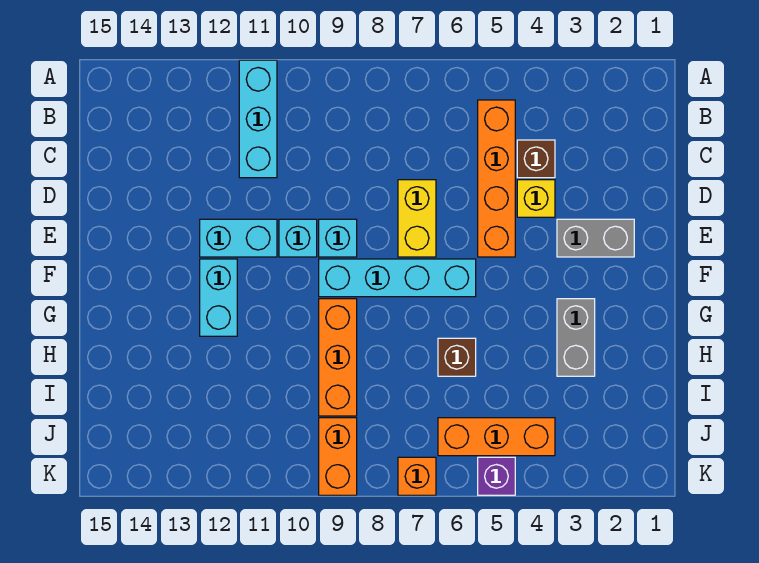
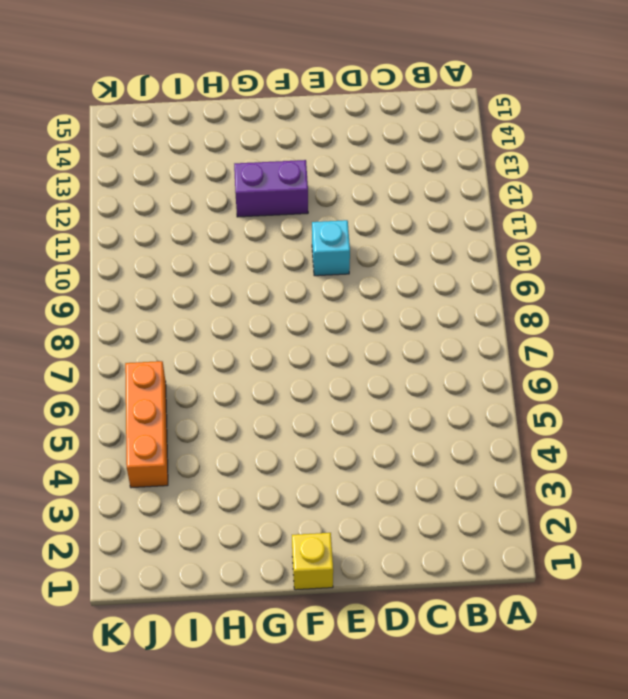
yellow brick F1 level 1 -> yellow brick D4 level 1
purple brick F12:G12 level 1 -> cyan brick F12:G12 level 1
none -> cyan brick A11:C11 level 1
none -> orange brick B5:E5 level 1
none -> brown brick C4 level 1

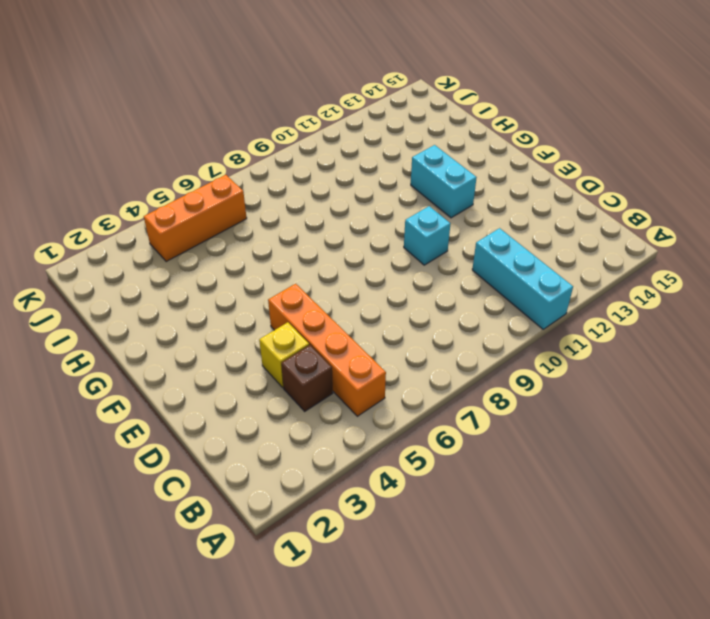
none -> yellow brick D7:E7 level 1
none -> grey brick E2:E3 level 1
none -> cyan brick E9 level 1

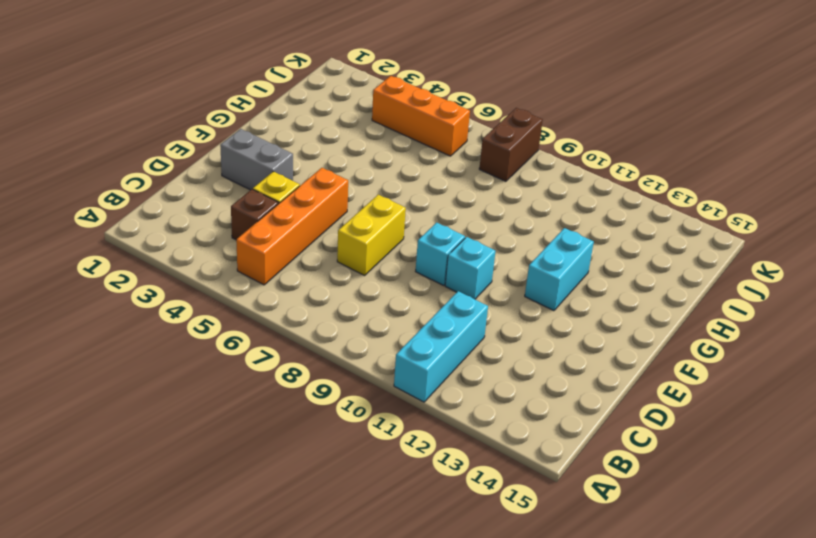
brown brick J8:K8 level 1 -> none
none -> cyan brick E11:E12 level 1
none -> cyan brick F6:F9 level 1
none -> grey brick G3:H3 level 1

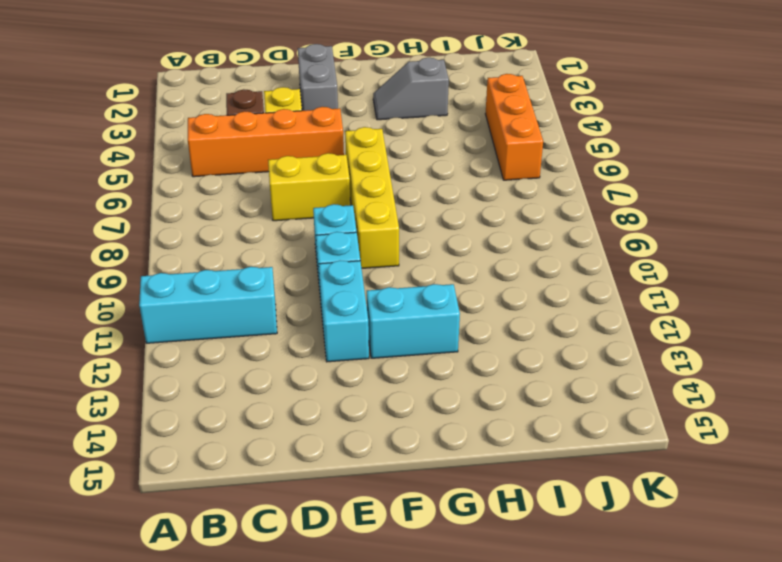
yellow brick F6:F9 level 1 -> cyan brick F6:F9 level 1
grey slope G3:H3 level 1 top H -> grey brick G3:H3 level 1
none -> orange brick G9:I9 level 1
none -> brown brick H6 level 1
none -> orange brick J9:K9 level 1

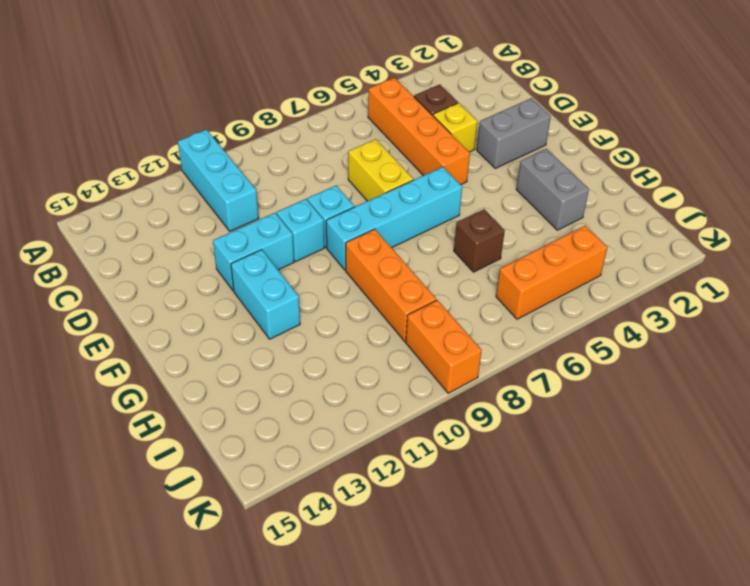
none -> purple brick K5 level 1
none -> orange brick K7 level 1

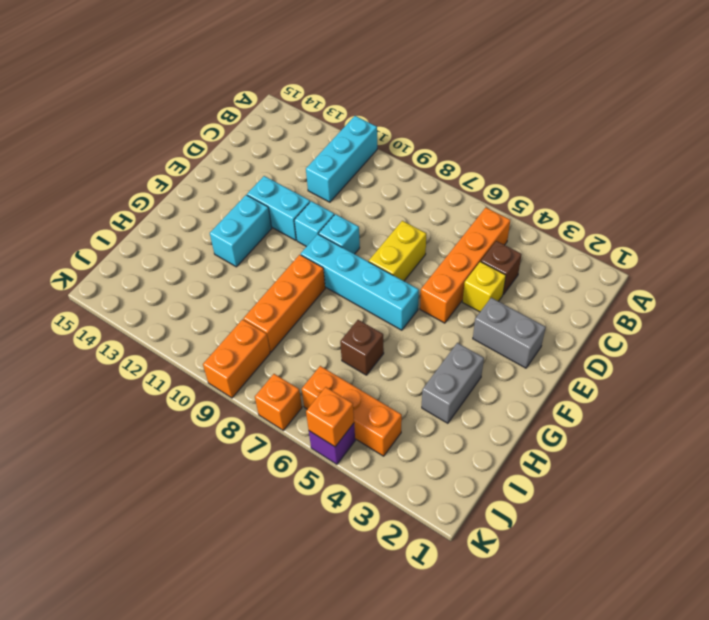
orange brick K5 level 2 -> none

